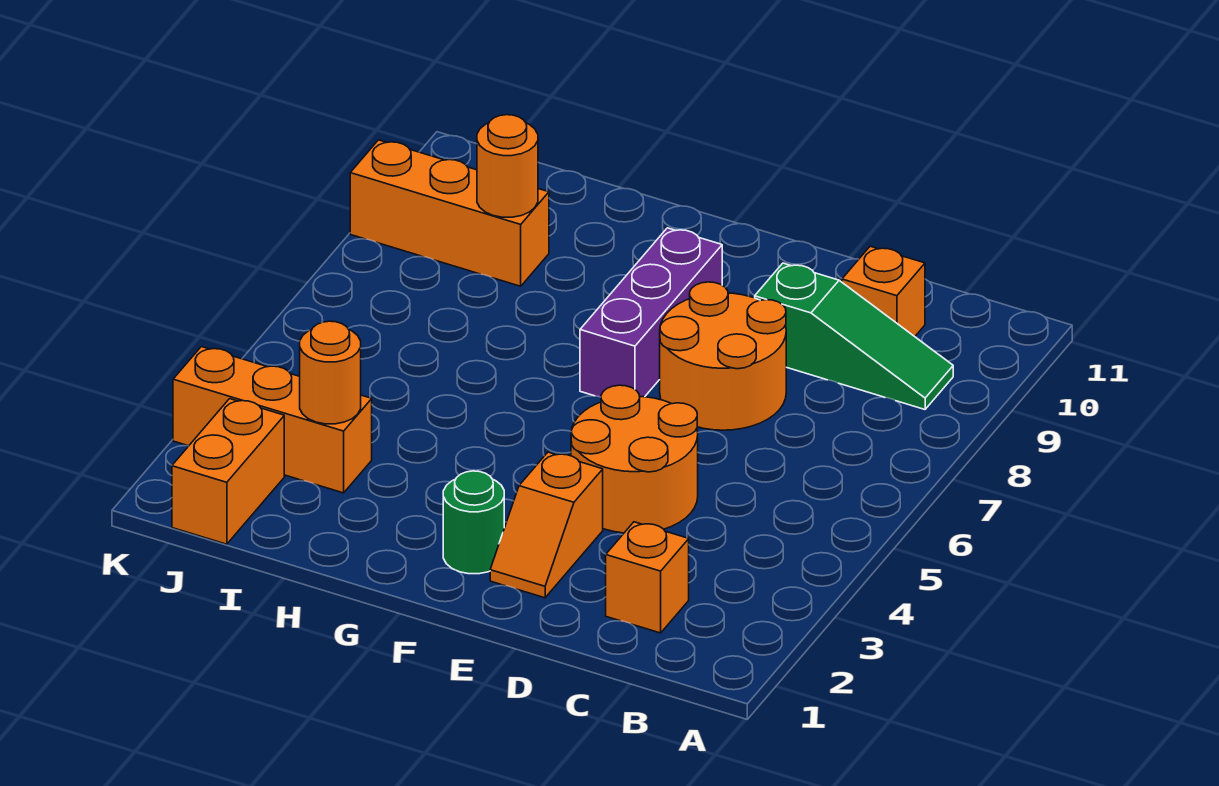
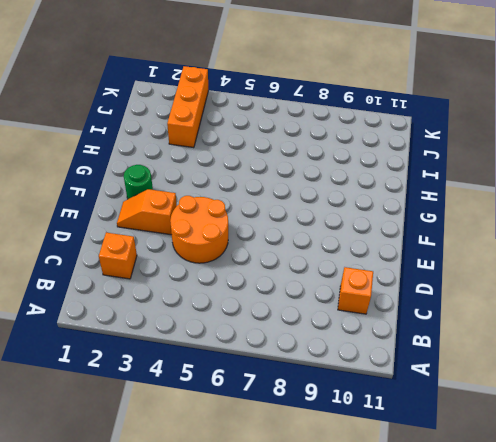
none -> green slope B9:D9 level 1 top D
none -> orange round brick D7:E8 level 1
none -> purple brick F7:F9 level 1

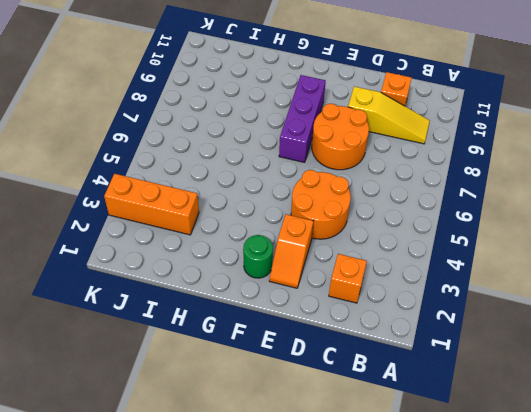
yellow slope B9:D9 level 1 top D -> green slope B9:D9 level 1 top D
none -> orange brick I9:K9 level 1
none -> orange brick J1:J2 level 1
none -> orange round brick I3 level 2

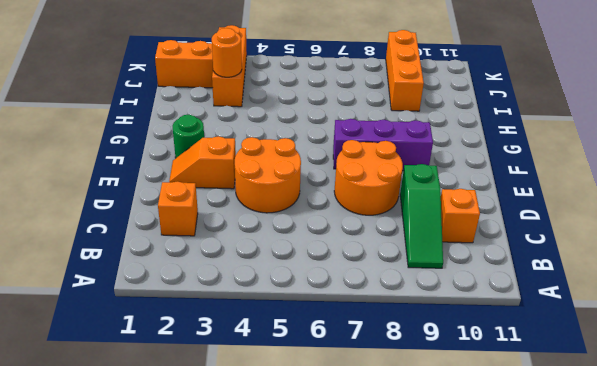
none -> orange round brick I9 level 2

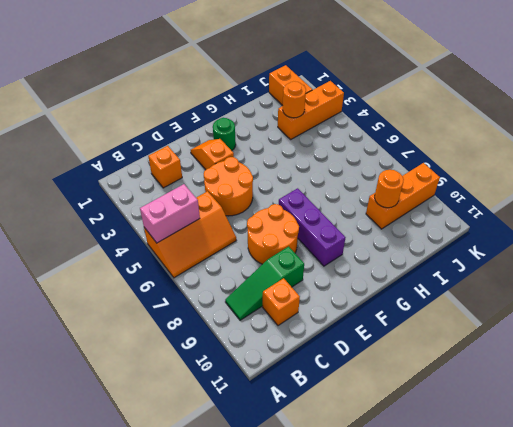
orange slope A5:C6 level 1 top 5 -> none
pink brick A5:B5 level 2 -> none

